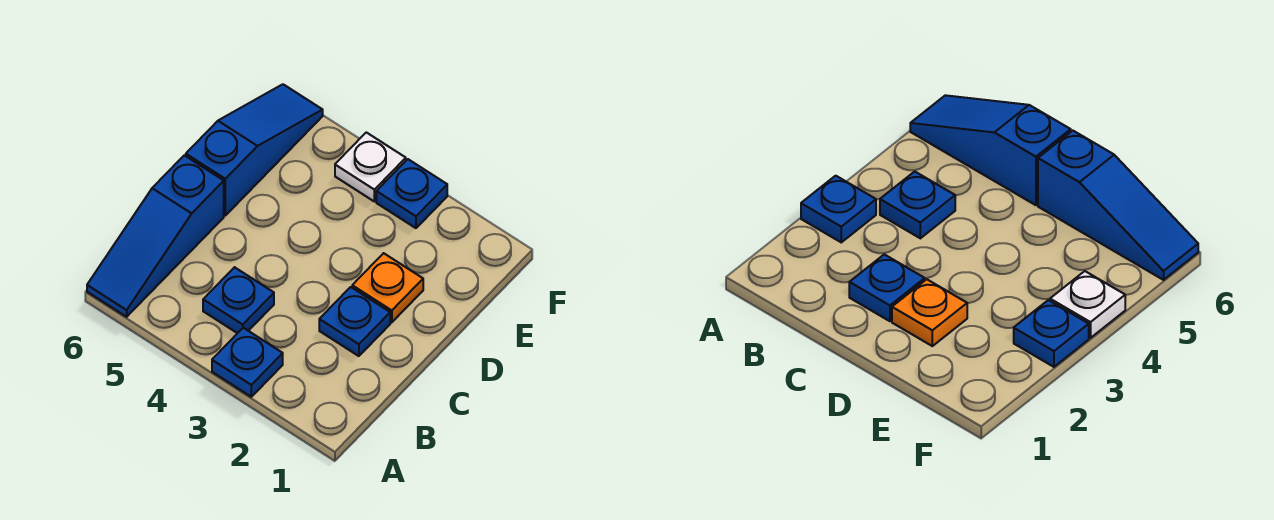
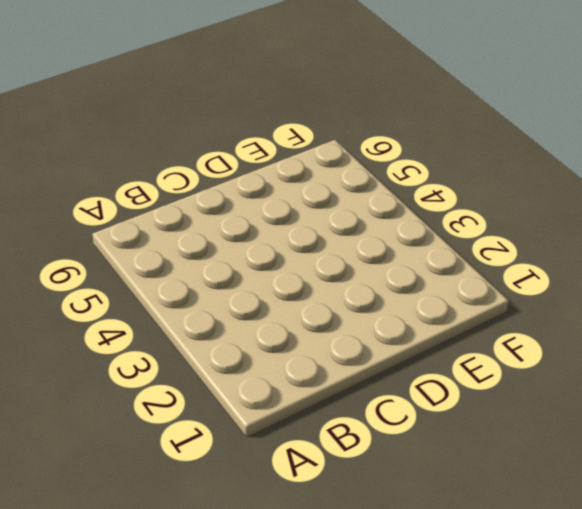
none -> blue plate A3 level 1
none -> blue slope A6:C6 level 1 top C

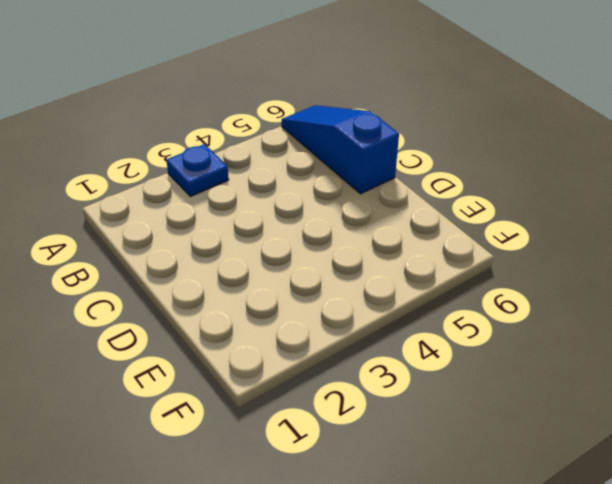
none -> blue plate B4 level 1
none -> blue plate C2 level 1

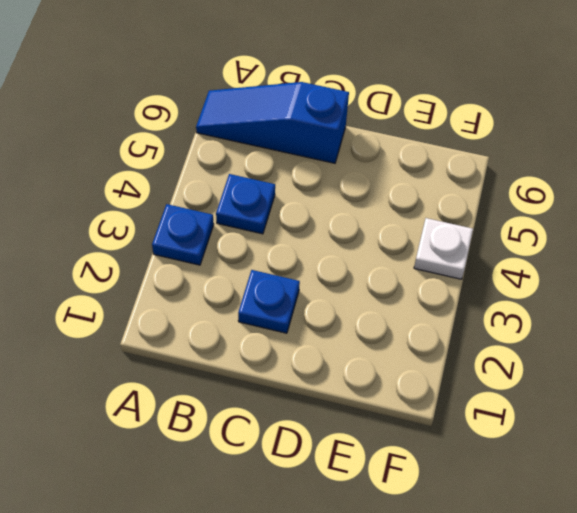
none -> orange plate D2 level 1
none -> blue slope D6:F6 level 1 top D

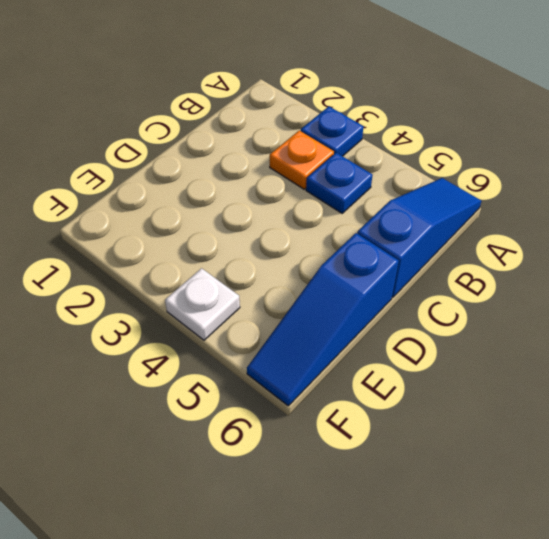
orange plate B3 level 1 -> orange plate D2 level 1
none -> blue plate C2 level 1
none -> blue plate F3 level 1

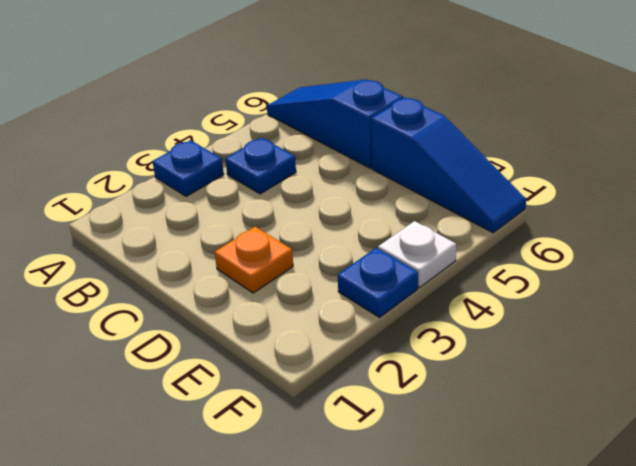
none -> blue plate C2 level 1

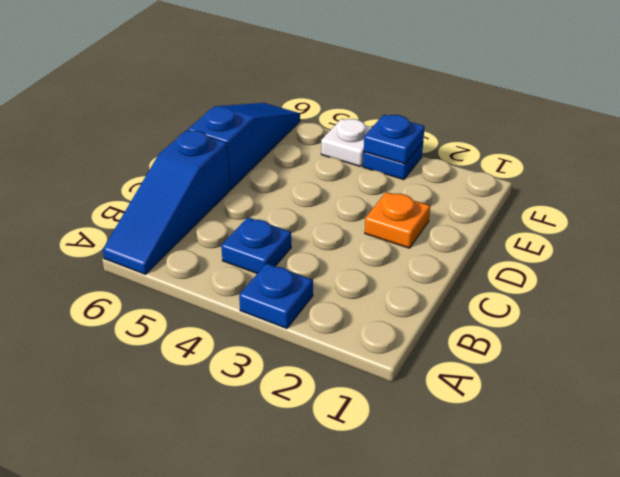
blue plate F3 level 2 -> blue plate C2 level 1

